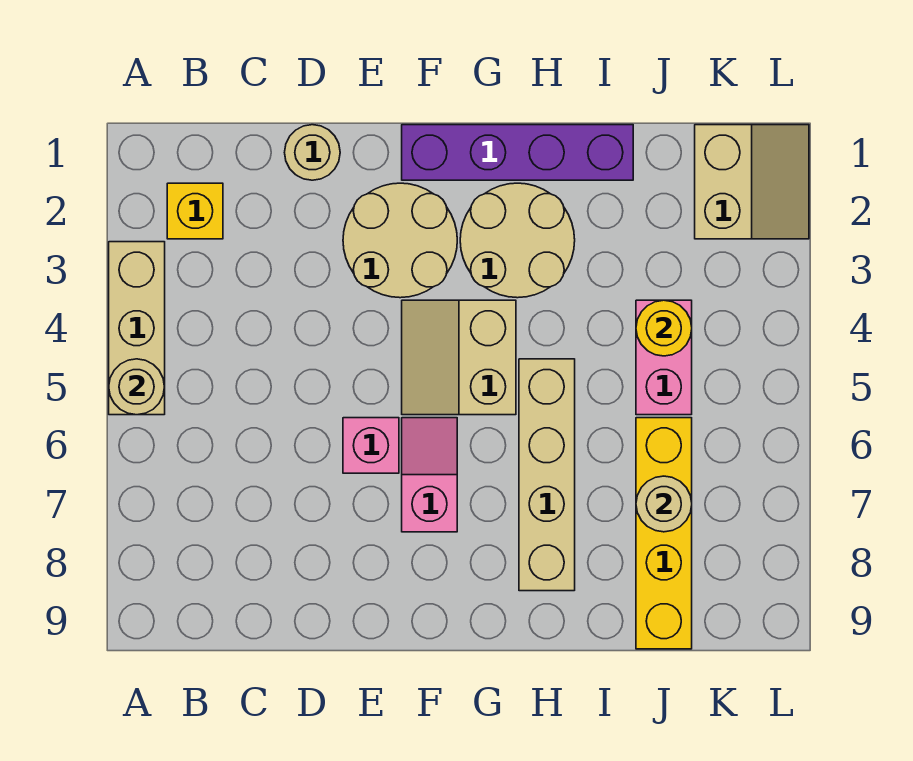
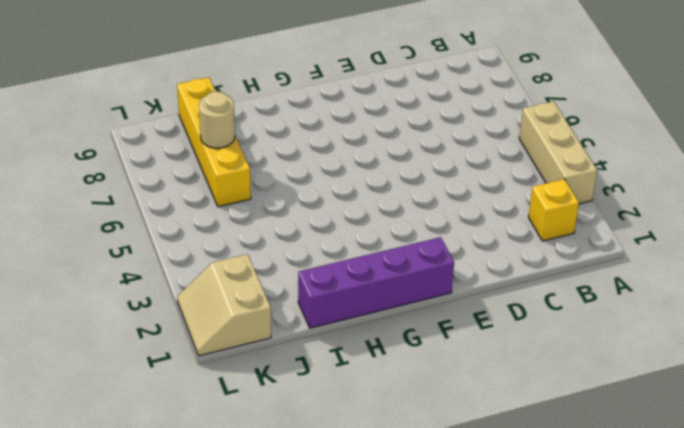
none -> tan round brick D1 level 1
none -> tan round brick E2:F3 level 1
none -> pink brick E6 level 1

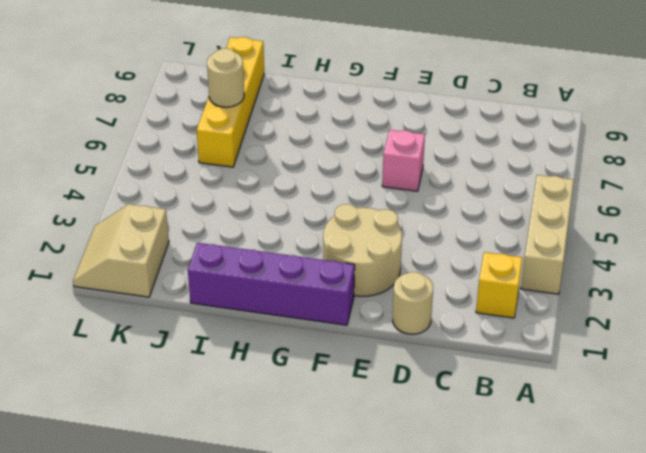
none -> tan slope F4:G5 level 1 top G
none -> pink slope F6:F7 level 1 top 7
none -> tan round brick G2:H3 level 1

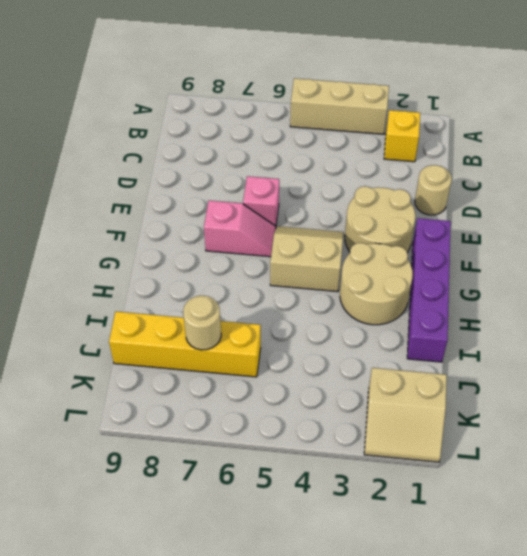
none -> tan brick H5:H8 level 1
none -> pink brick J4:J5 level 1
none -> tan round brick A5 level 2

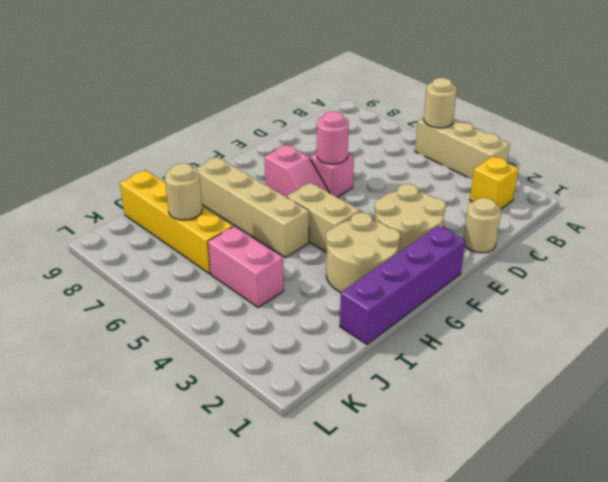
pink round brick E6 level 2 -> none
none -> tan slope K1:L2 level 1 top K
none -> yellow round brick J4 level 2

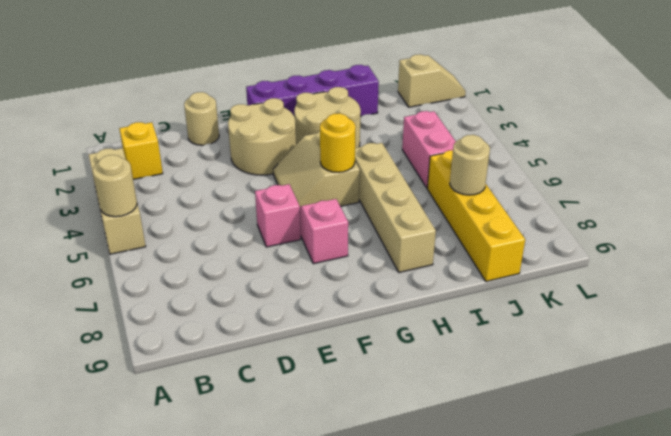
yellow round brick G5 level 2 -> yellow round brick J4 level 2
tan slope K1:L1 level 1 top K -> tan slope K1:L2 level 1 top K

